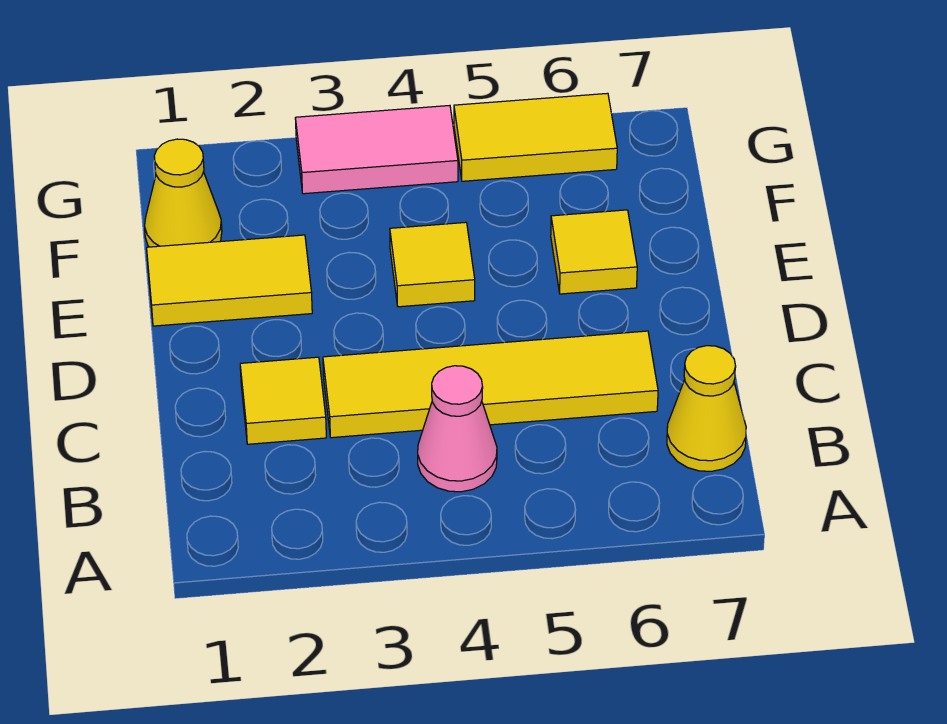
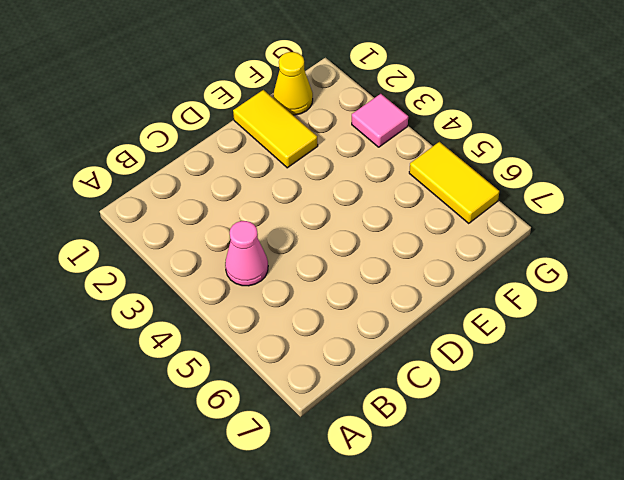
pink tile G3 level 1 -> pink tile G3:G4 level 1
none -> yellow cone B7 level 1
none -> yellow tile C2 level 1

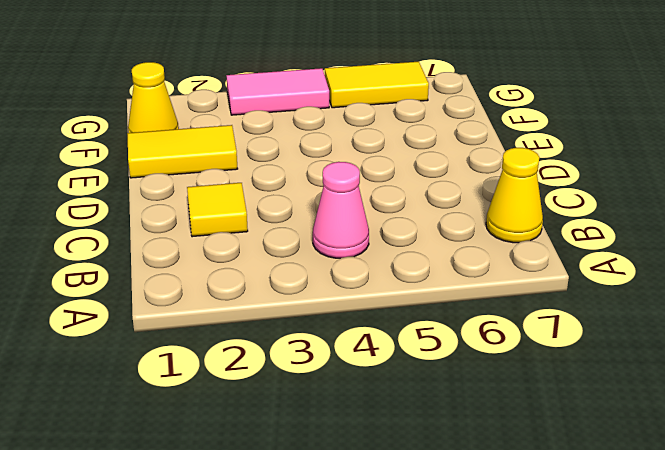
none -> yellow tile C3:C6 level 1
none -> yellow tile E4 level 1

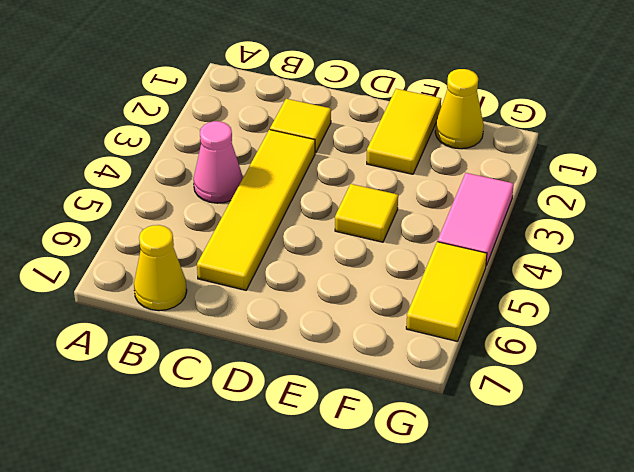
none -> yellow tile E6 level 1

